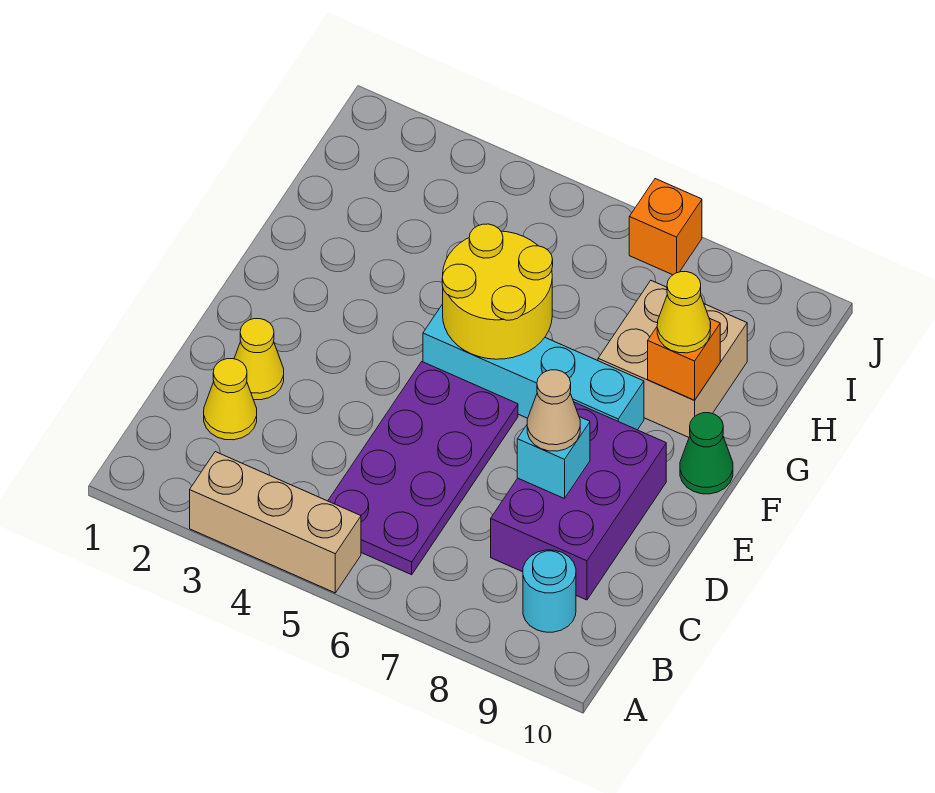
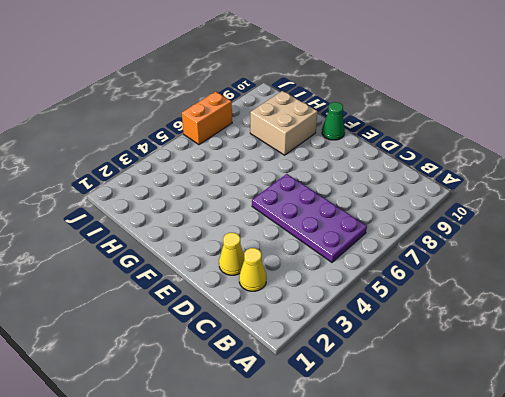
orange brick J6:J7 level 1 -> orange brick J7 level 1
none -> tan brick A3:A5 level 1
none -> cyan round brick B9 level 1
none -> purple brick C8:E9 level 1

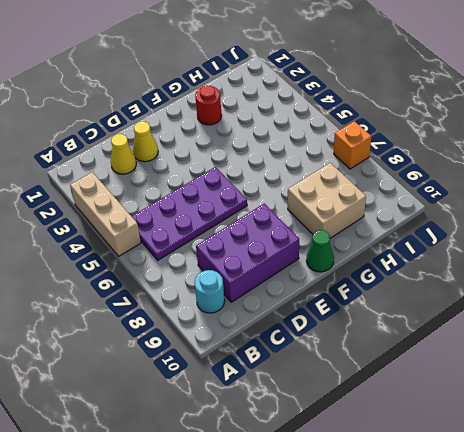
red round brick G2 level 1 -> none
none -> cyan brick F5:F8 level 1
none -> cyan brick D8 level 2
none -> yellow round brick F5:G6 level 2

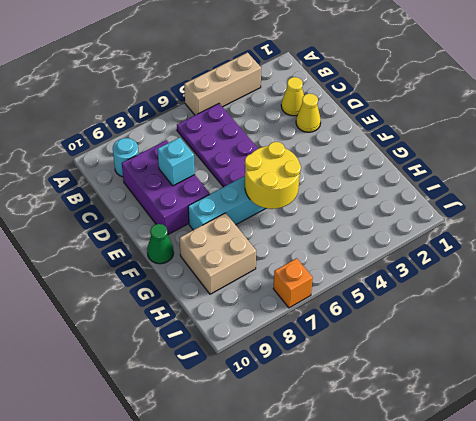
none -> orange brick G9 level 2
none -> tan cone D8 level 3
none -> yellow cone G9 level 3

